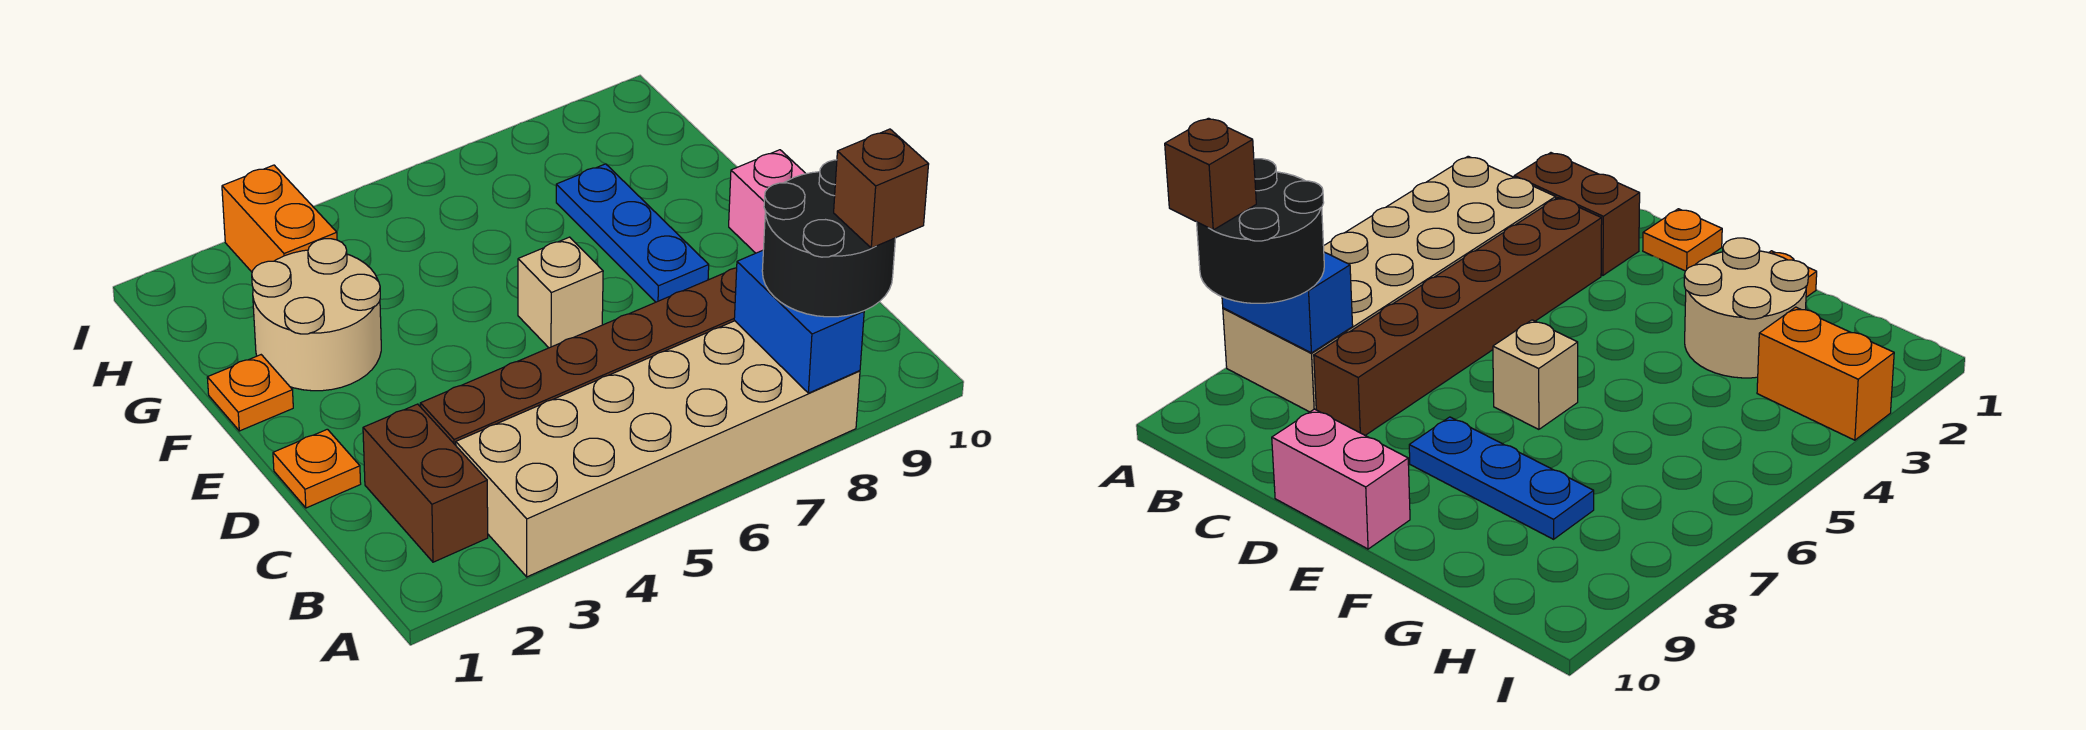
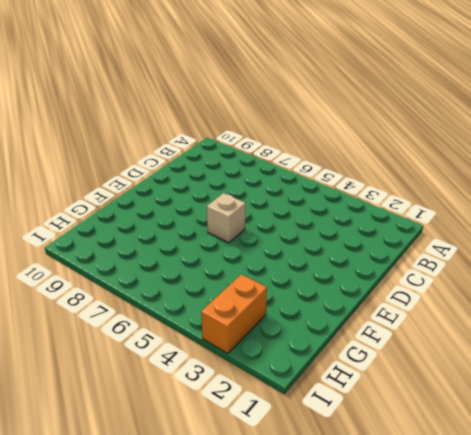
none -> tan brick A3:B8 level 1
none -> brown brick B2:C2 level 1
none -> brown brick C3:C8 level 1

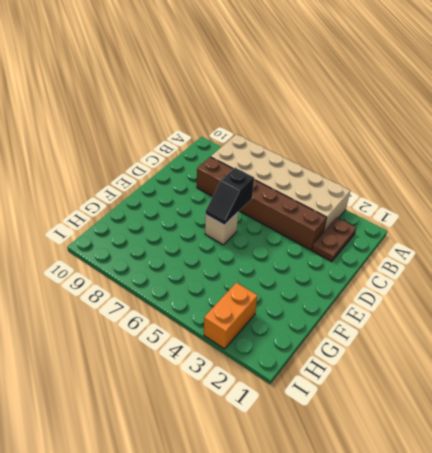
brown plate B2:C2 level 1 -> brown brick B2:C2 level 1
black slope D6:E6 level 2 top D -> none
none -> orange plate D1 level 1
none -> pink brick D10:E10 level 1
none -> blue plate E8:G8 level 1

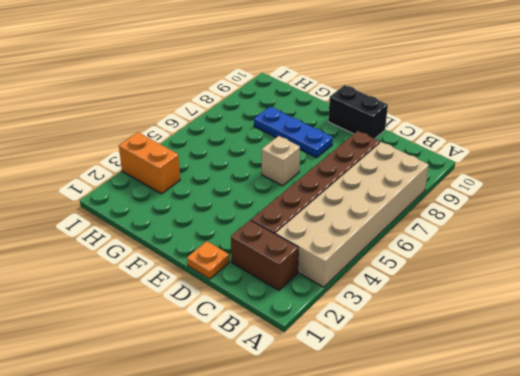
black brick D10:E10 level 1 -> pink brick D10:E10 level 1
none -> orange plate F1 level 1
none -> tan round brick F2:G3 level 1
none -> blue brick A8:B8 level 2

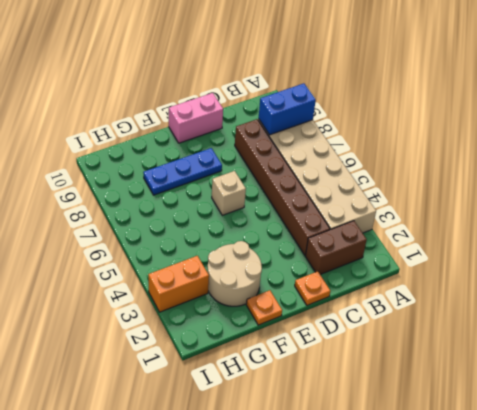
none -> black round brick A8:B9 level 3
none -> brown brick A9 level 4

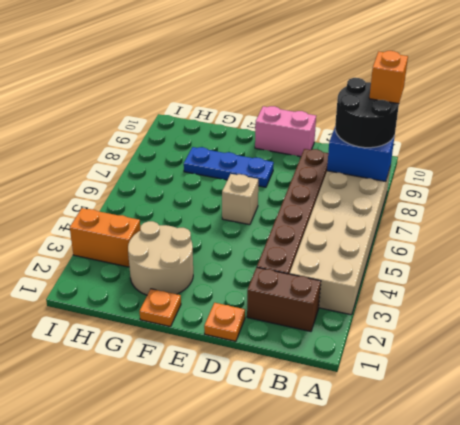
orange brick A9 level 4 -> brown brick A9 level 4

